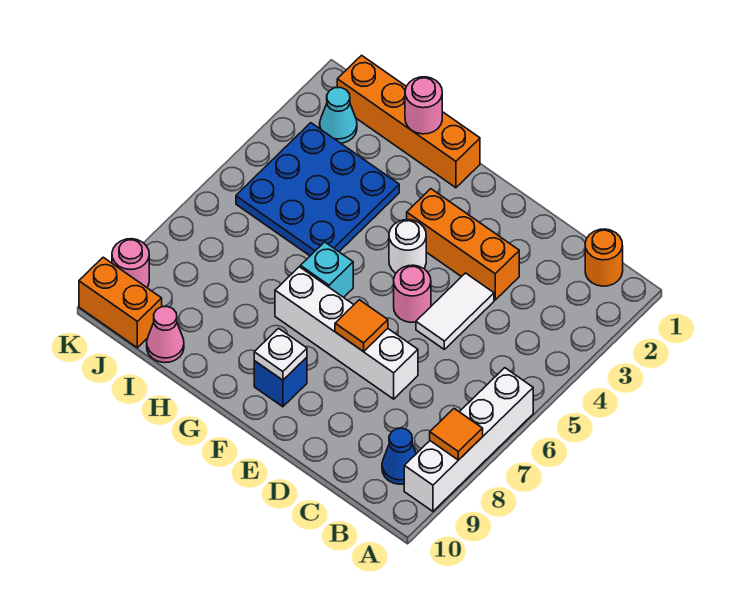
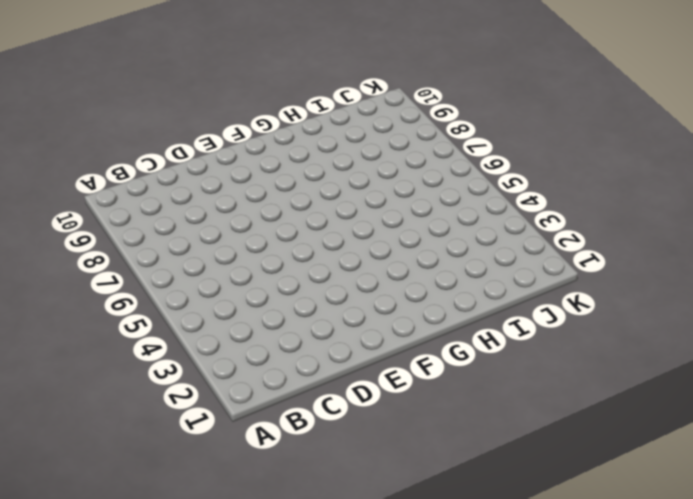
none -> white brick A6:A9 level 1
none -> orange round brick B1 level 1
none -> blue cone B9 level 1

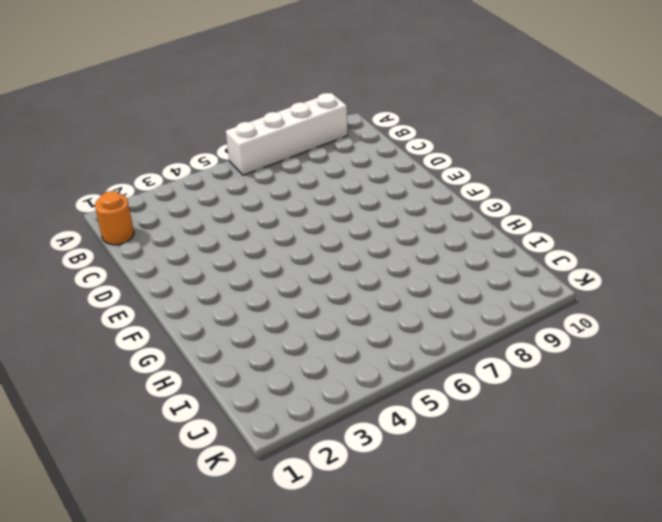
none -> blue cone B9 level 1
none -> orange brick D3:F3 level 1
none -> white tile D4:D5 level 1

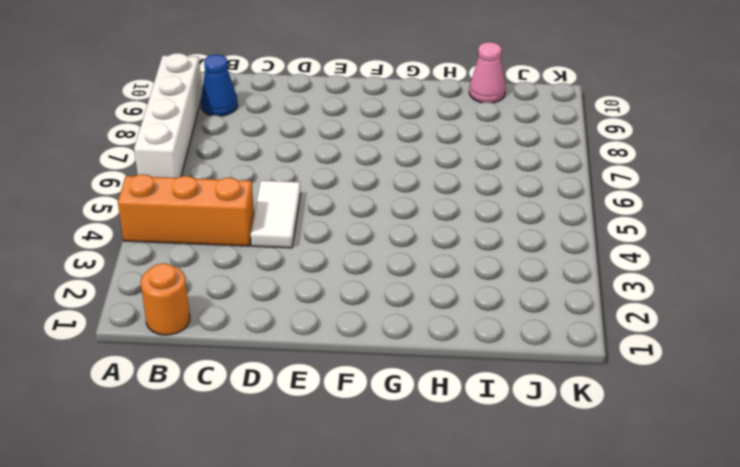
orange brick A4:C4 level 1 -> orange brick D3:F3 level 1
none -> white brick D7:G7 level 1
none -> pink round brick E5 level 1
none -> white round brick F4 level 1

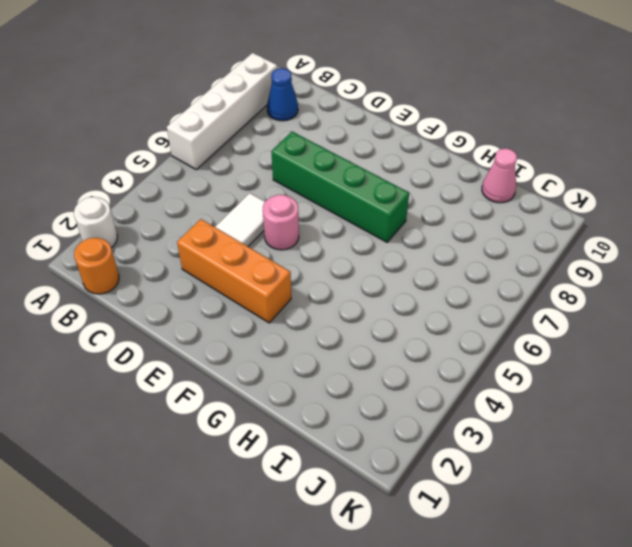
white round brick A2 level 1 -> white round brick F4 level 1
green brick D7:G7 level 1 -> white brick D7:G7 level 1
none -> blue brick F9 level 1
none -> orange brick G1:J1 level 1
none -> cyan brick G6 level 1

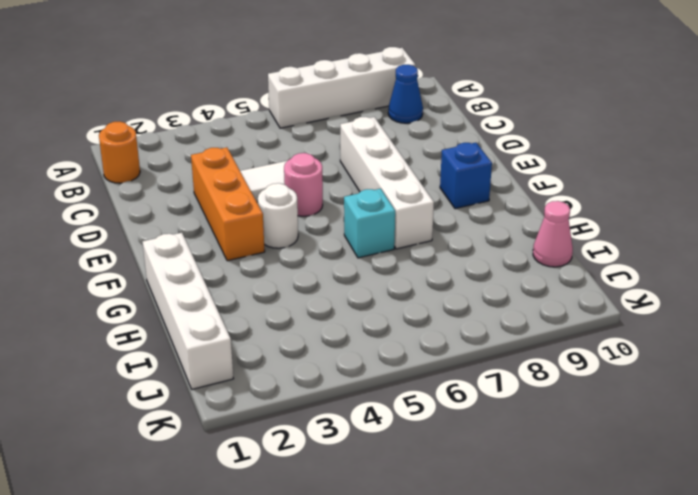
white brick G1:J1 level 1 -> orange brick G1:J1 level 1
none -> blue plate H3:J5 level 1
none -> cyan cone J2 level 1
none -> orange brick J10:K10 level 1

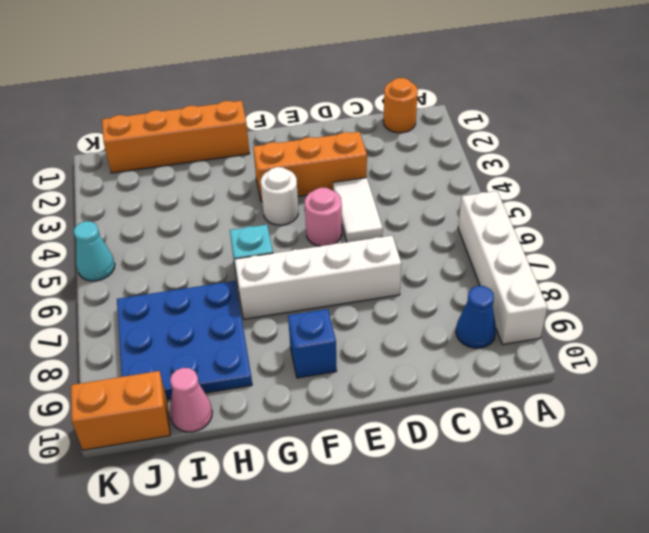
blue plate H7:J9 level 1 -> blue plate H3:J5 level 1
cyan cone K5 level 1 -> cyan cone J2 level 1
none -> pink round brick K9 level 1
none -> orange tile A8 level 2
none -> orange tile E7 level 2

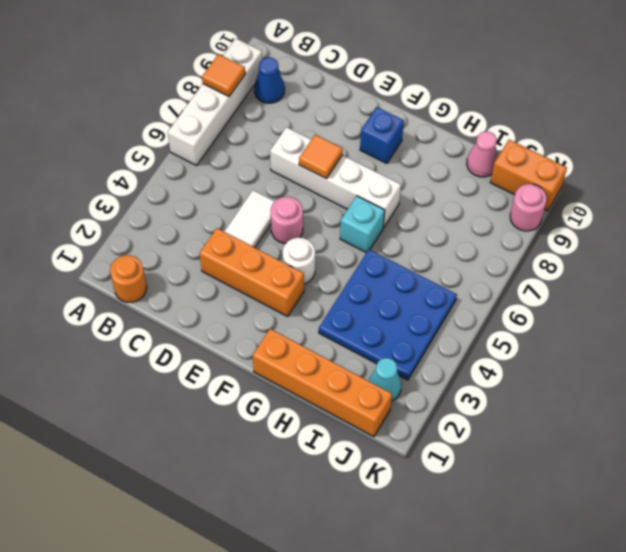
none -> white plate F9 level 2
none -> pink round brick H1 level 2

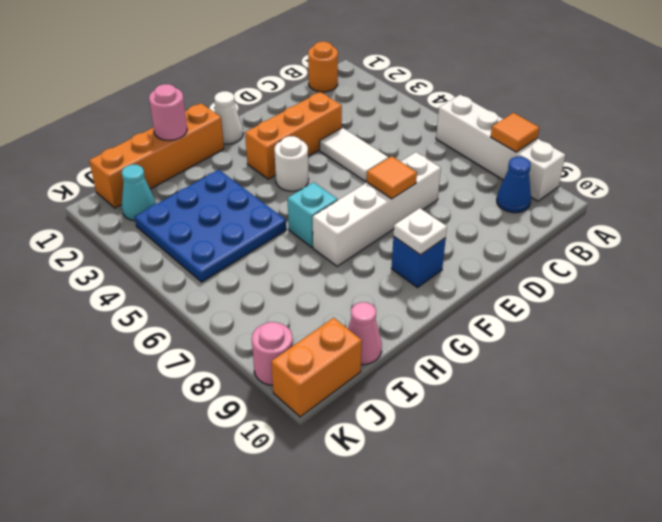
white cone F1 level 1 -> none
none -> pink round brick E5 level 1

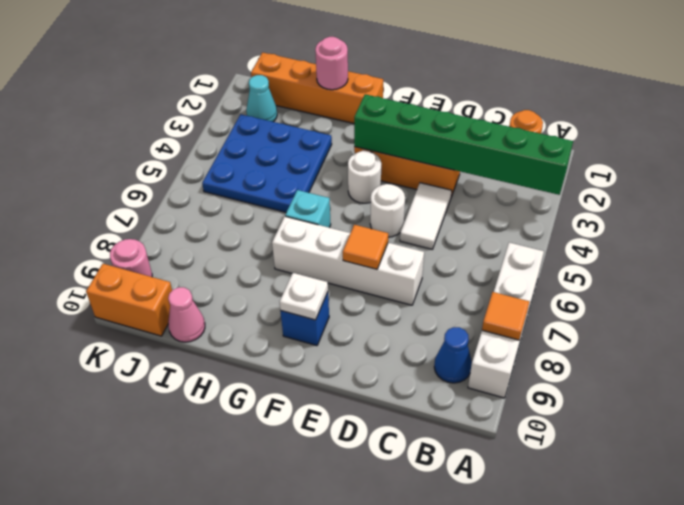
green brick A3:F3 level 2 -> none
white round brick E5 level 1 -> pink round brick E5 level 1

